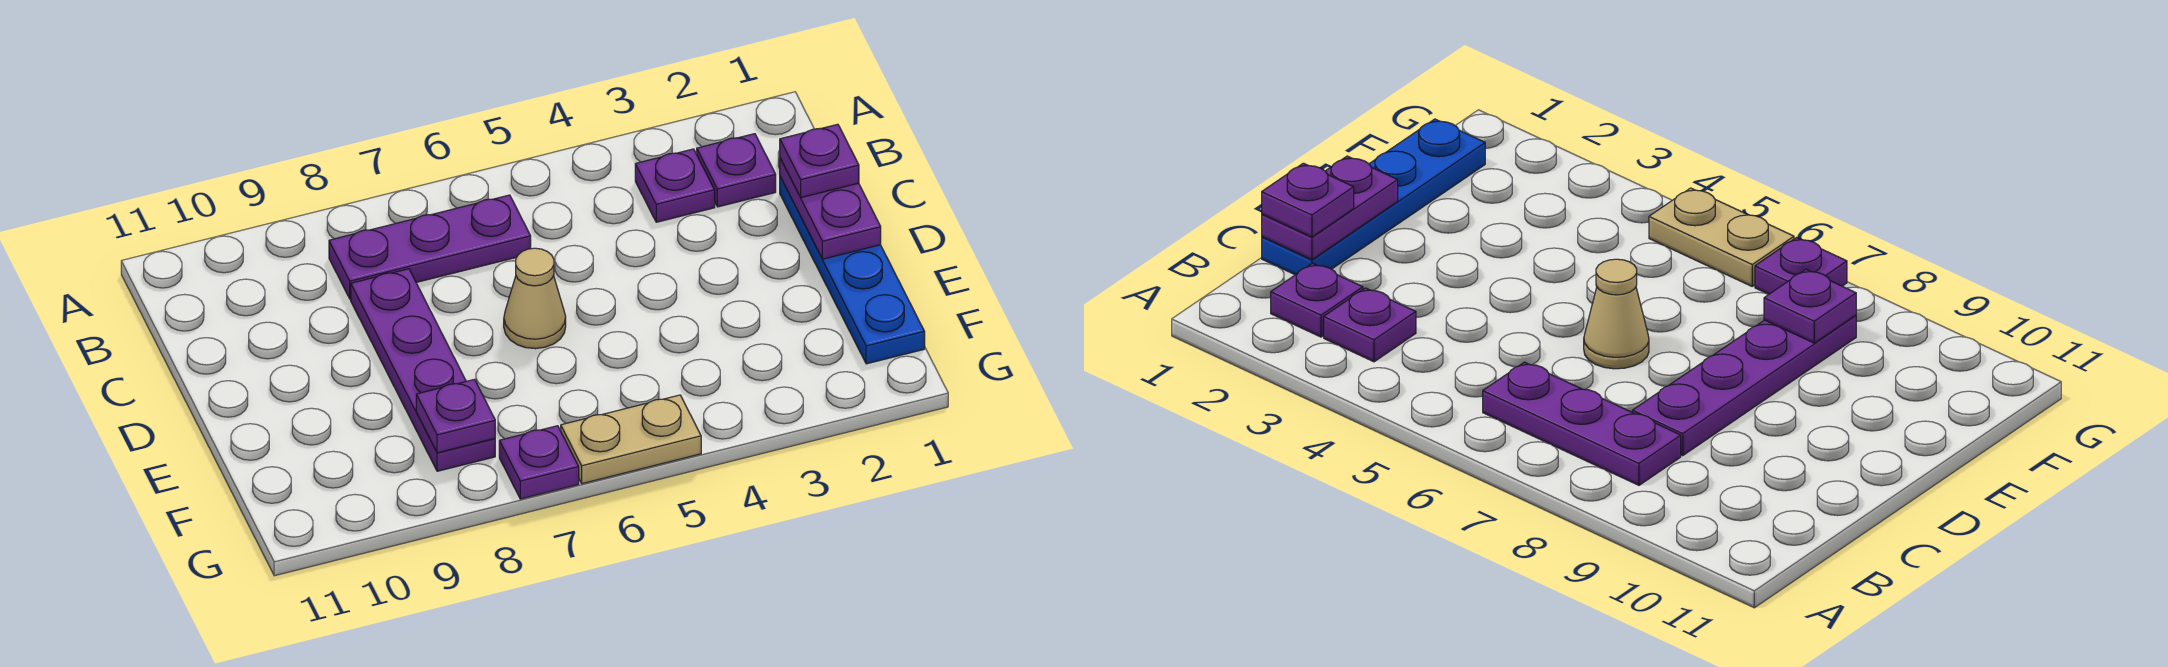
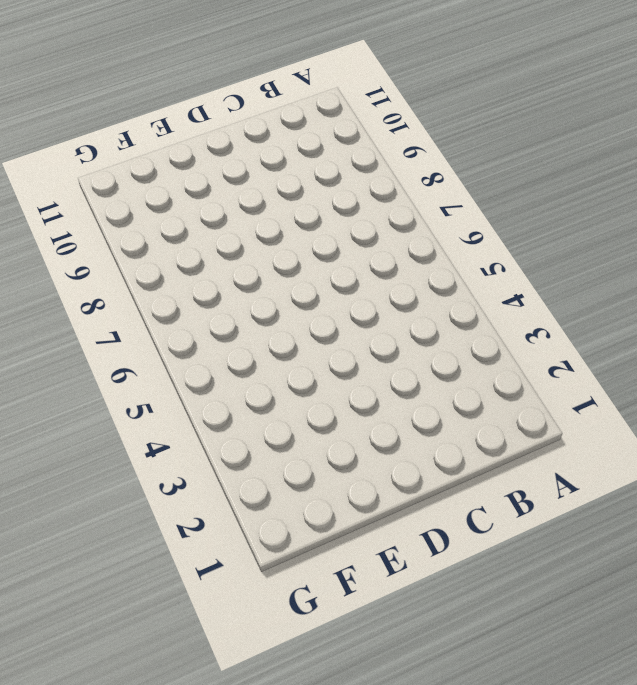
none -> purple plate B2 level 1
none -> purple plate B3 level 1

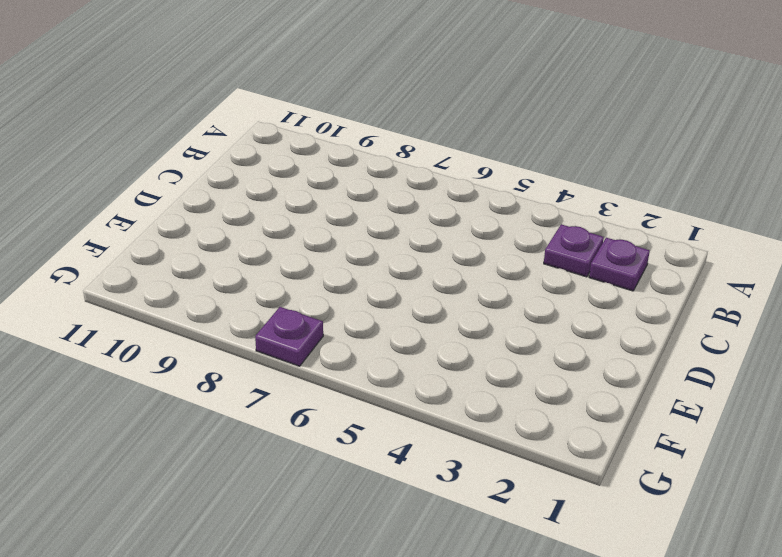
none -> purple plate B6:B8 level 1
none -> blue plate C1:F1 level 1

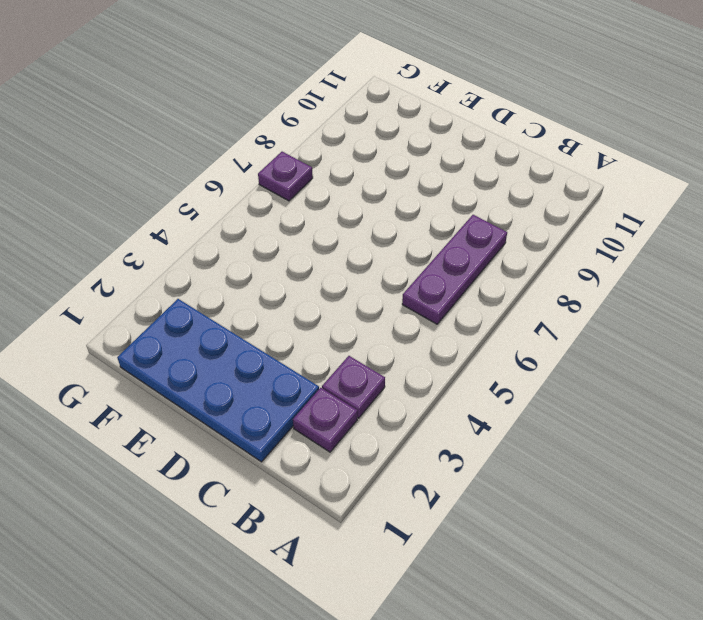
blue plate C1:F2 level 1 -> blue plate C1:F1 level 1
none -> purple plate C8:F8 level 1
none -> tan cone D6 level 1

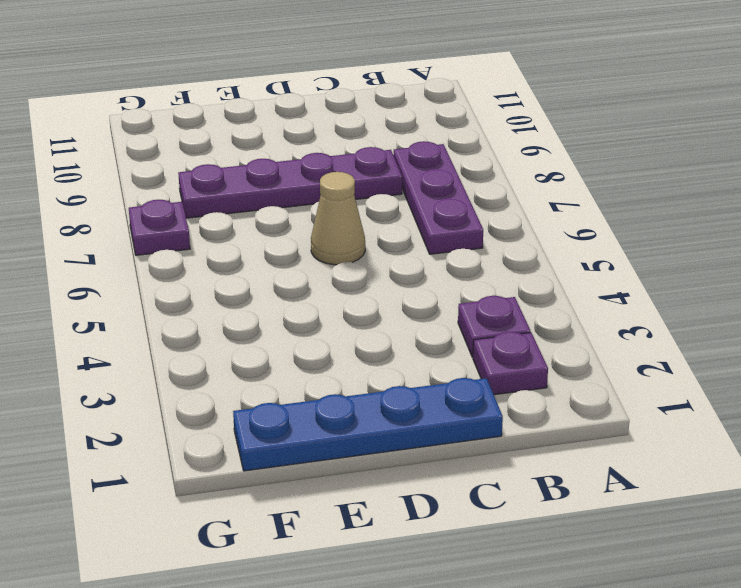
none -> tan plate G5:G6 level 1
none -> purple plate C1:D1 level 2

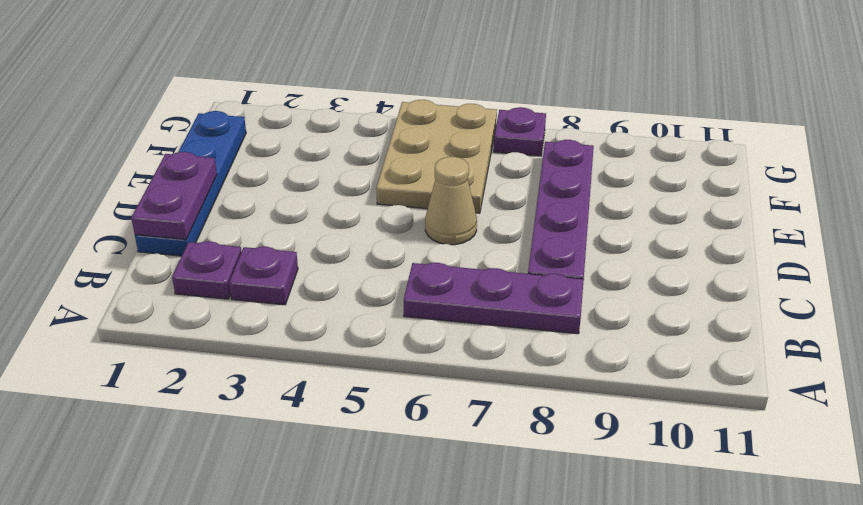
tan plate E5:G6 level 1 -> tan plate G5:G6 level 1
none -> purple plate F8 level 2
none -> purple plate C1 level 3

